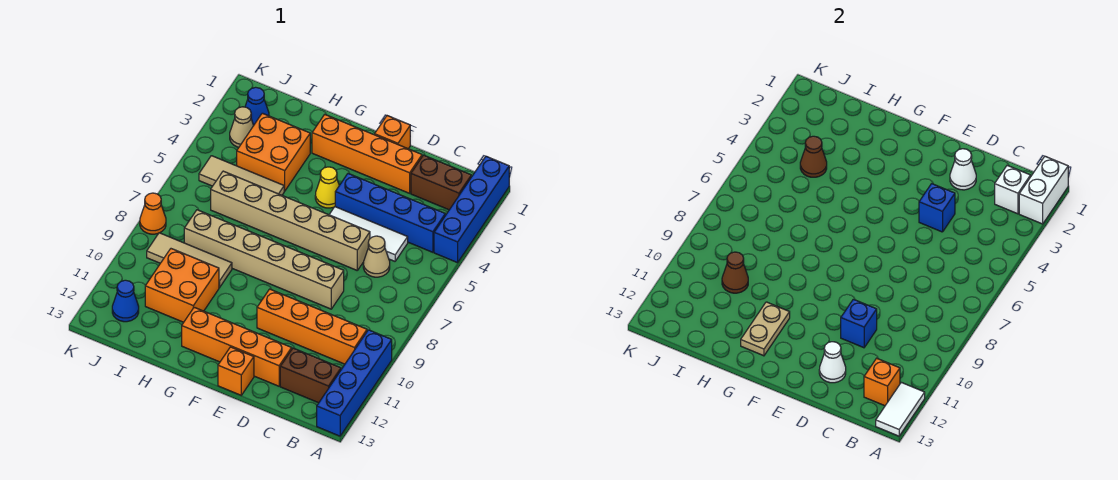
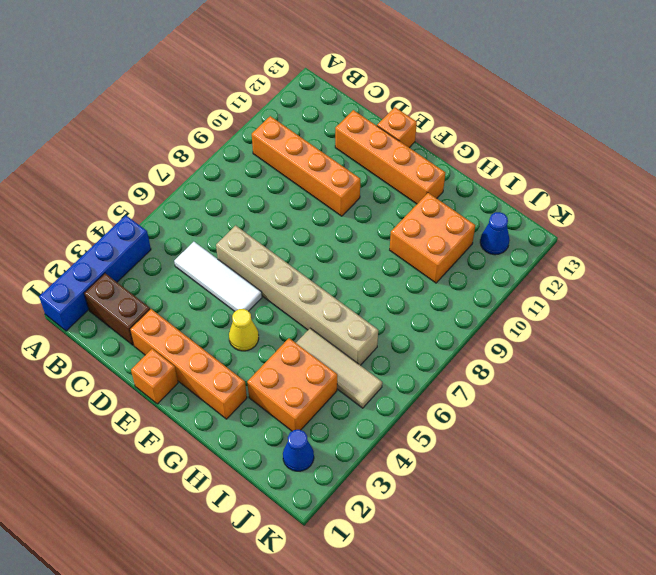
none -> blue brick A10:A13 level 1
none -> blue brick B4:E4 level 1
none -> brown brick B12:C12 level 1
none -> tan cone C6 level 1

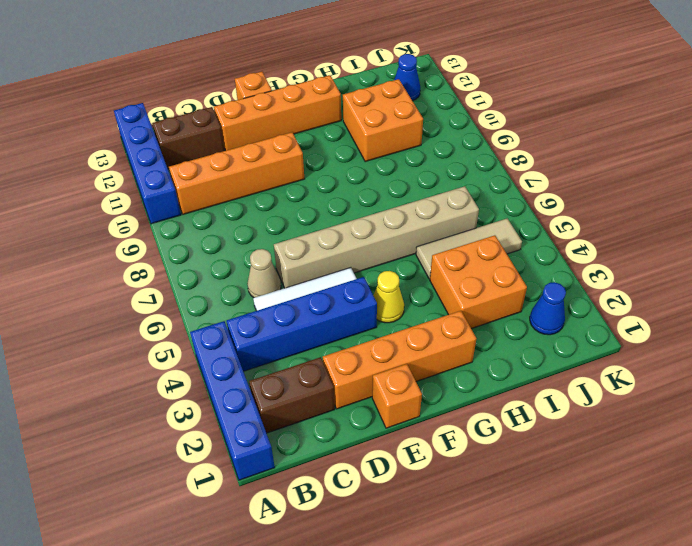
none -> tan brick D8:I8 level 1
none -> tan tile H9:J9 level 1
none -> tan cone J3 level 1
none -> orange cone K8 level 1

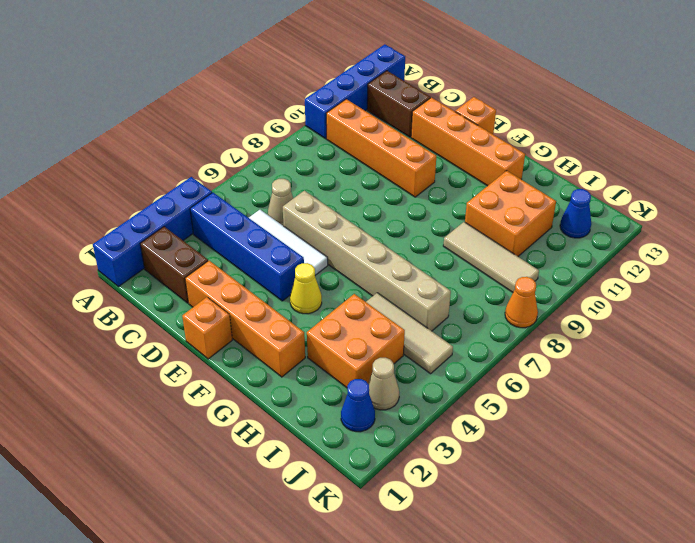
none -> tan brick D8:I8 level 1
none -> white brick A1:A2 level 2
none -> white tile A12:A13 level 2
none -> white brick B2 level 2

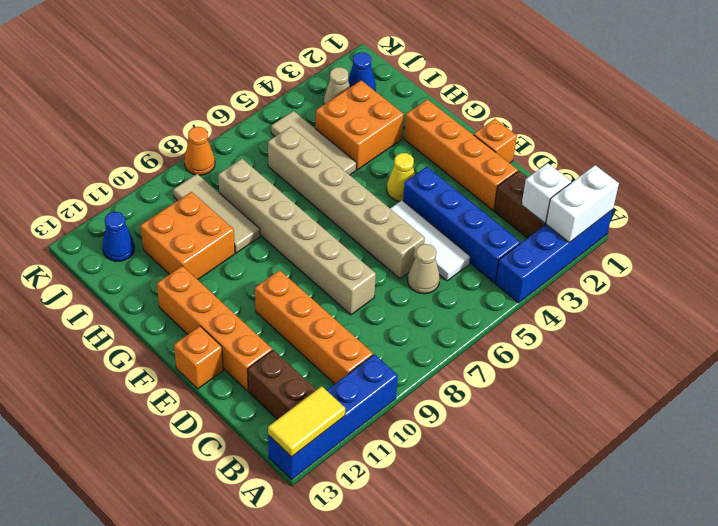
yellow tile A12:A13 level 2 -> white tile A12:A13 level 2
none -> orange brick B12 level 2
none -> white cone D2 level 2
none -> blue brick D4 level 2
none -> blue brick D10 level 2

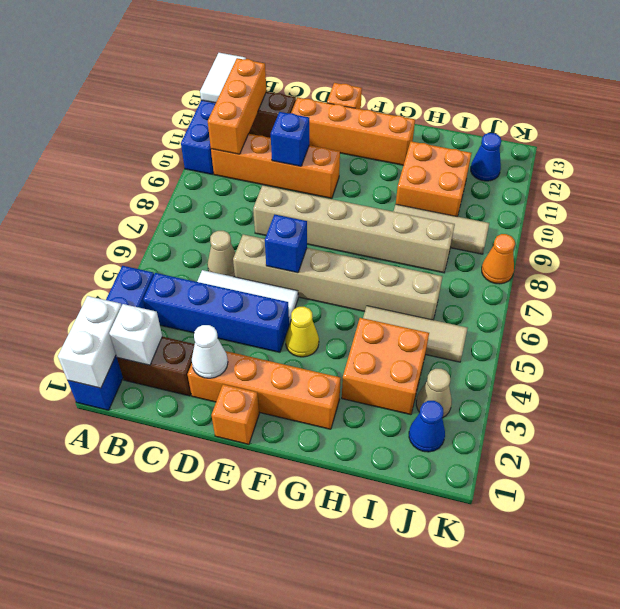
orange brick B10:B12 level 2 -> orange brick B12 level 2
blue brick E6 level 2 -> blue brick D4 level 2
none -> white cone D12 level 2
none -> tan plate G11:G12 level 2
none -> brown cone I4 level 2
none -> brown cone I10 level 2

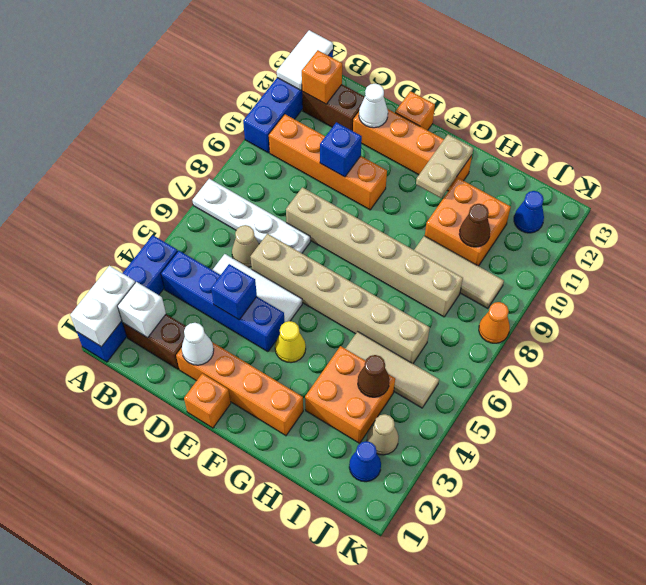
white plate A7:D7 level 1 -> none

